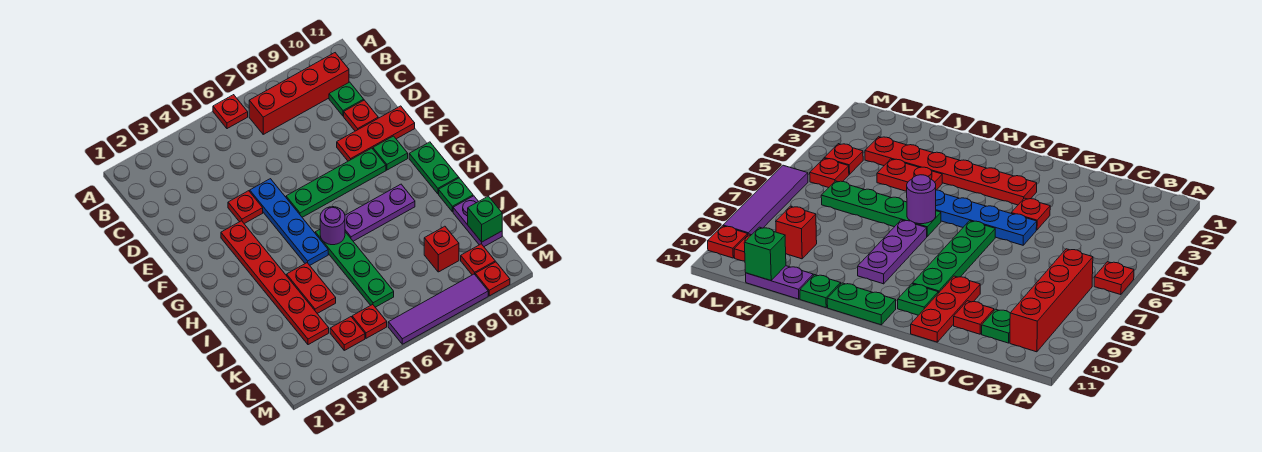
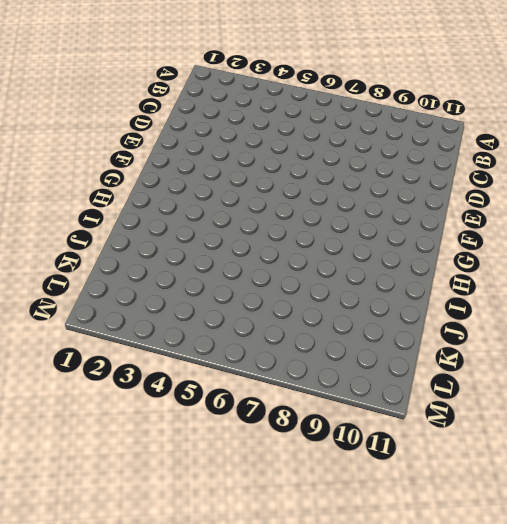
none -> red plate A6 level 1
none -> red brick B7:B10 level 1
none -> green plate C10 level 1

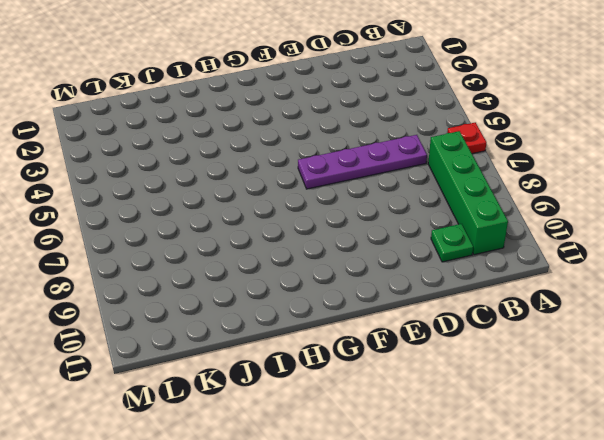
green brick B7:B10 level 1 -> red brick B7:B10 level 1
purple plate C6:F6 level 1 -> green plate F6:F9 level 1
none -> red plate D10 level 1
none -> red plate E4 level 1
none -> blue plate E5:H5 level 1

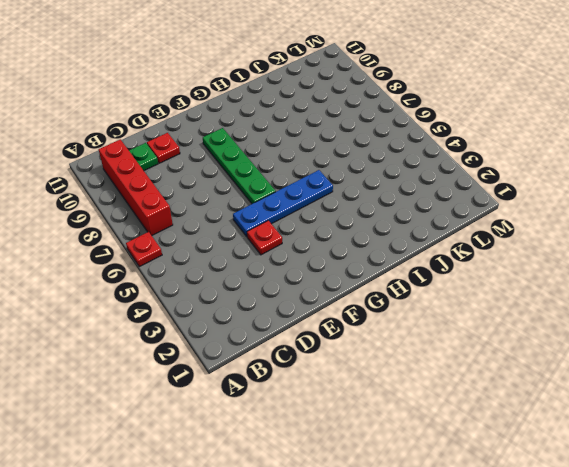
none -> red plate E9:E11 level 1
none -> red plate F3:K3 level 1
none -> green plate F10 level 1

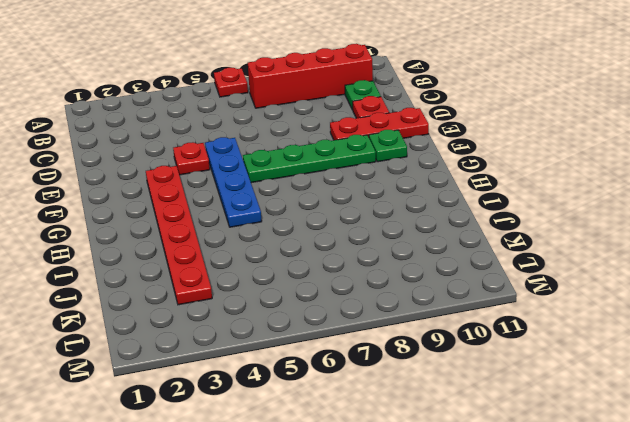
none -> green plate G11:H11 level 1
none -> green plate H6:K6 level 1
none -> purple plate H7:H9 level 1

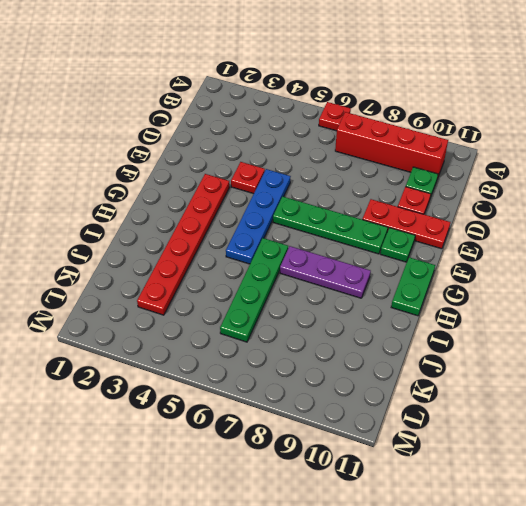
none -> red plate I4:J4 level 1
none -> green plate I11 level 1
none -> purple plate J11:K11 level 1

